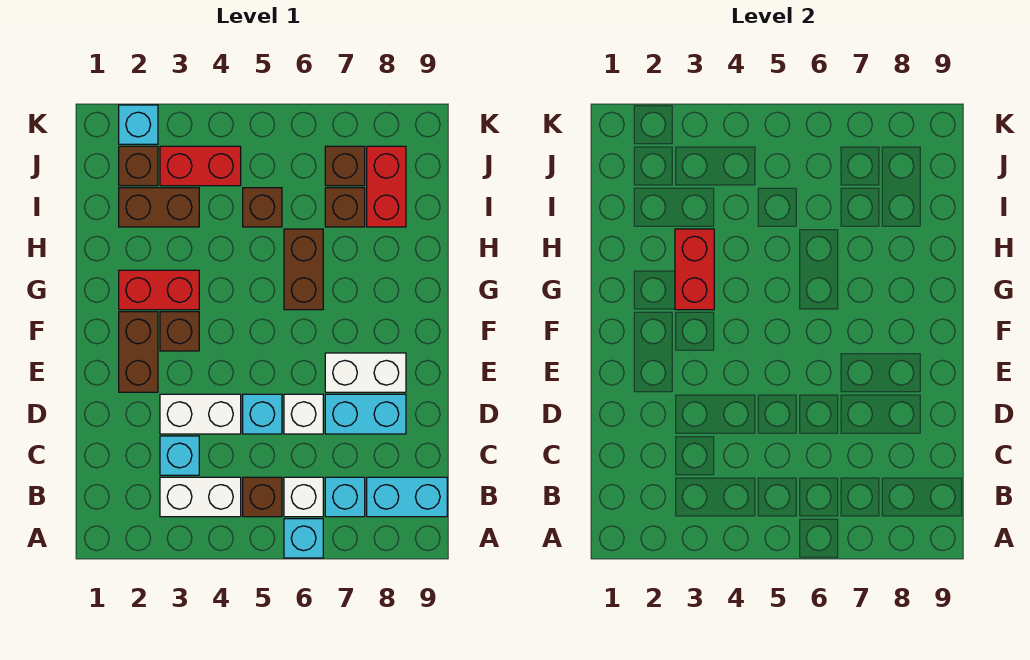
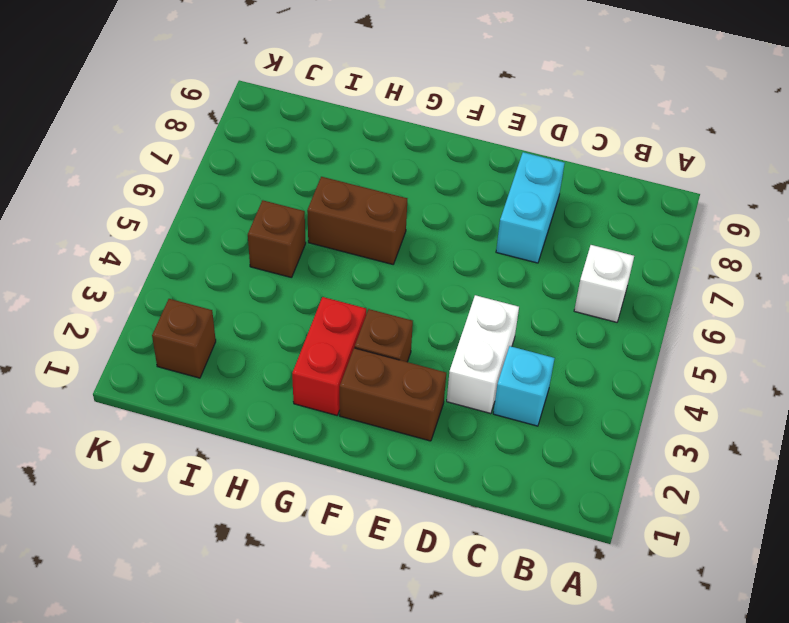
none -> cyan brick A6 level 1
none -> white brick B3:B4 level 1
none -> brown brick B5 level 1

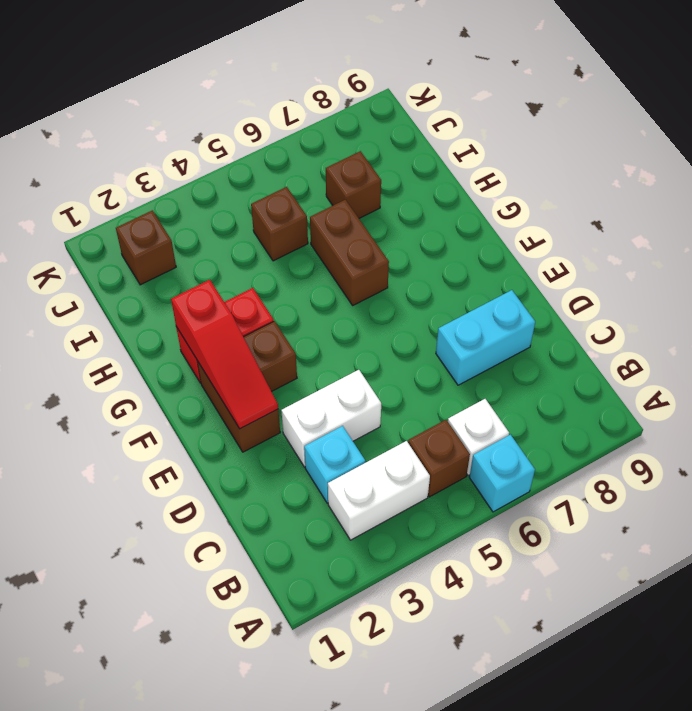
red slope E2:G2 level 2 top G -> none
none -> cyan brick B7 level 1
none -> cyan brick B8:B9 level 1
none -> cyan brick D5 level 1

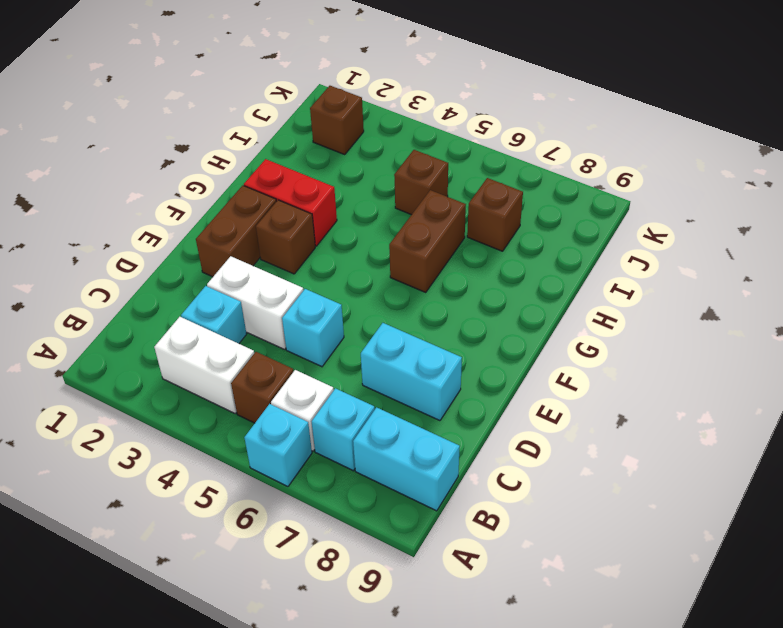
none -> white brick D6 level 1
none -> white brick E7:E8 level 1
none -> brown brick I2:I3 level 1

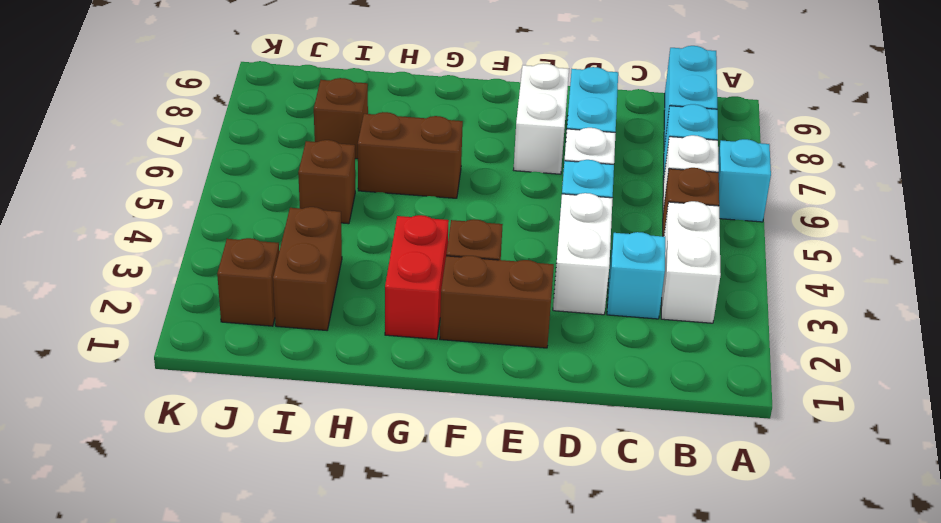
none -> red brick I8:J8 level 1
none -> red brick J3:J4 level 1
none -> brown brick J7 level 1

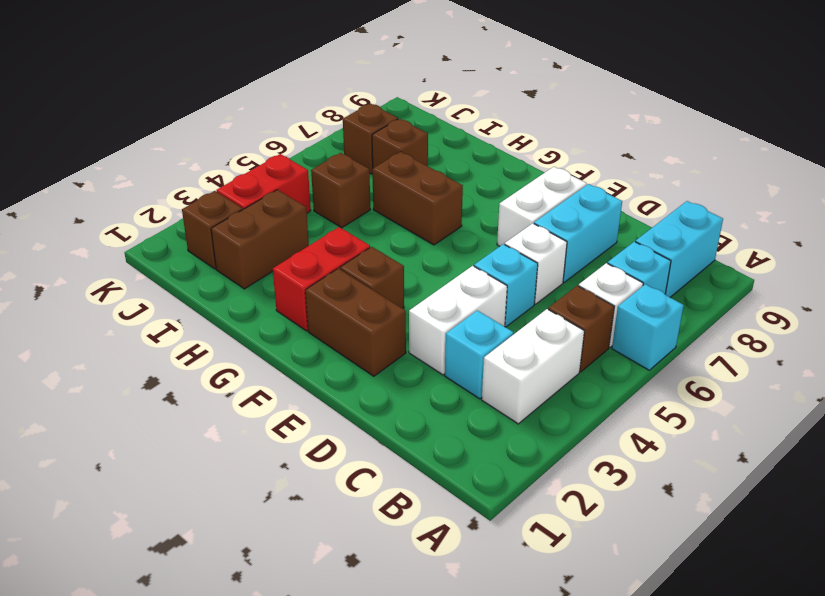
none -> red brick I8:J8 level 1
none -> cyan brick K2 level 1
none -> red brick G3:H3 level 2

